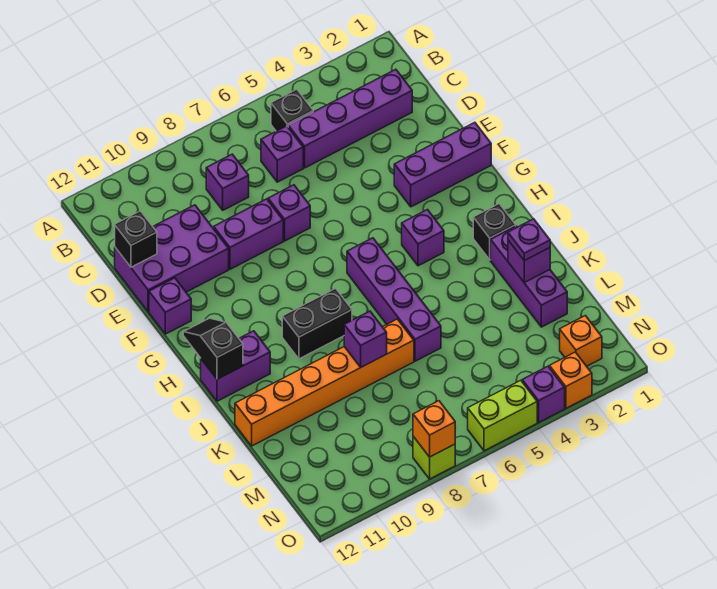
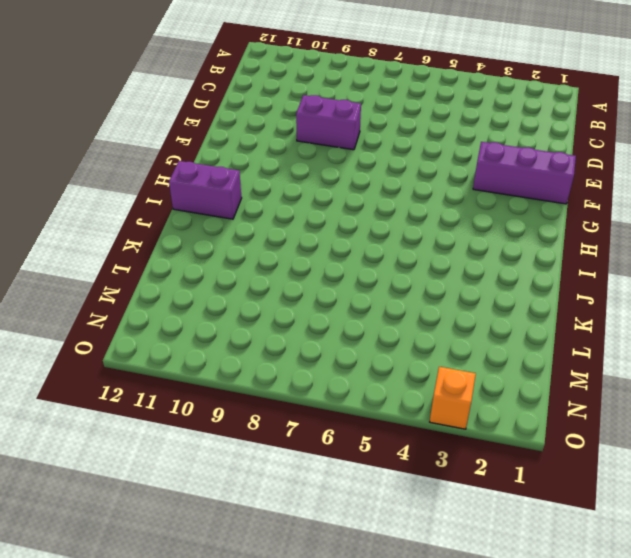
none -> black brick B5 level 1
none -> purple brick C2:C5 level 1
none -> purple brick C6 level 1

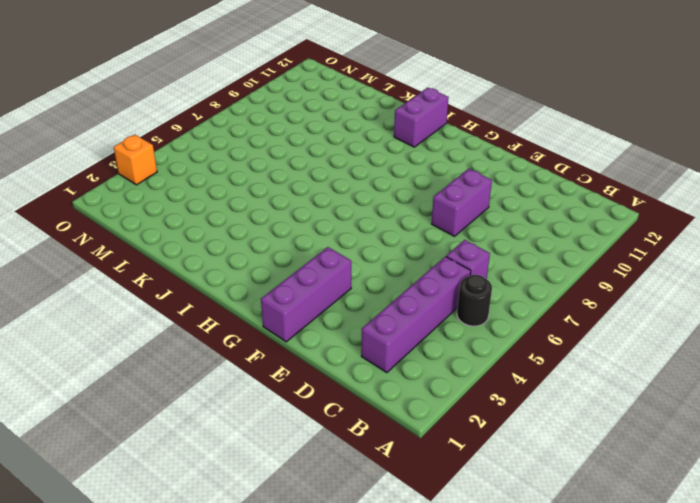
black round brick B5 level 1 -> black brick B5 level 1
none -> purple brick C8 level 1
none -> purple brick D10:E12 level 1
none -> purple brick E7 level 1

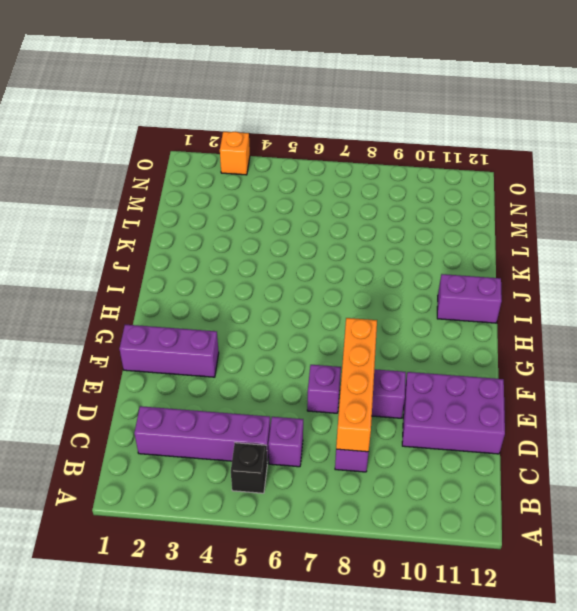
orange brick C8:F8 level 2 -> none
none -> purple brick F12 level 1
none -> purple brick H4 level 1
none -> purple brick H6:K6 level 1

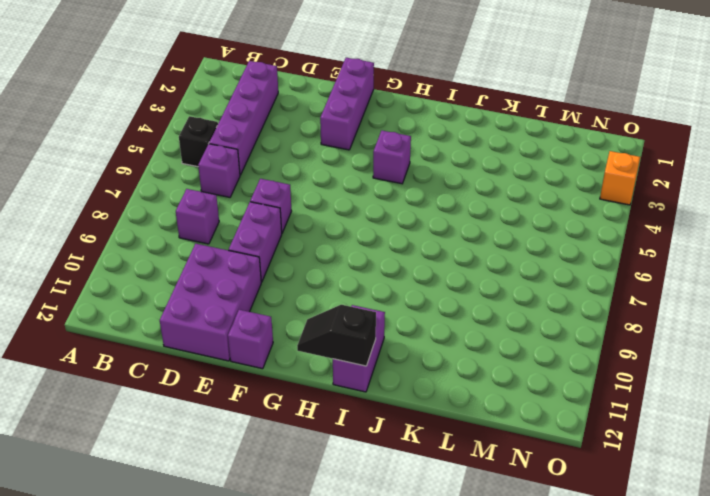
none -> purple brick H6:K6 level 1
none -> black brick I2 level 1
none -> black brick I8:I9 level 1

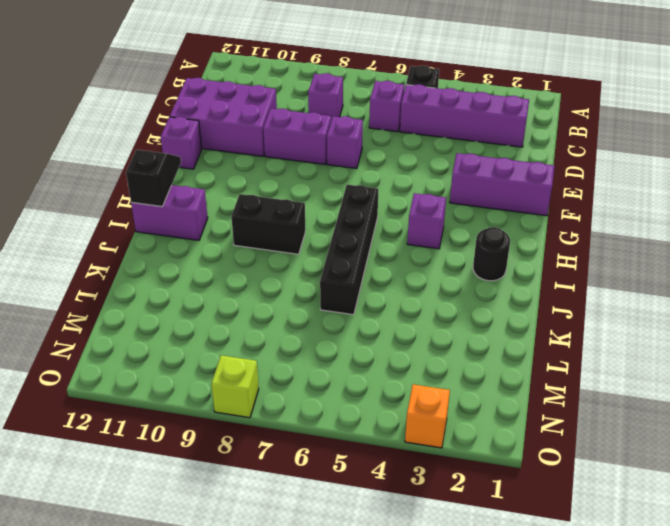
black brick H6:K6 level 1 -> purple brick H6:K6 level 1
black round brick I2 level 1 -> black brick I2 level 1
none -> purple brick J2:L2 level 1
none -> orange brick K7:K12 level 1
none -> orange brick N2 level 1

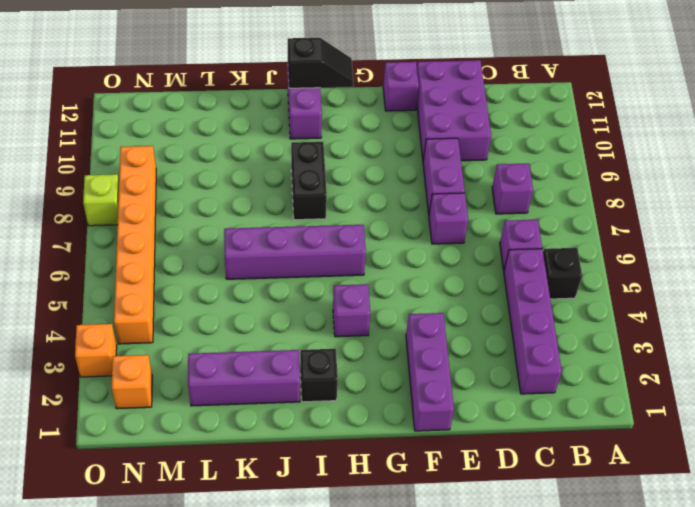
orange brick N4:N9 level 1 -> orange brick K7:K12 level 1
none -> purple brick O4 level 1
none -> lime brick O5:O6 level 1
none -> black brick D12 level 2

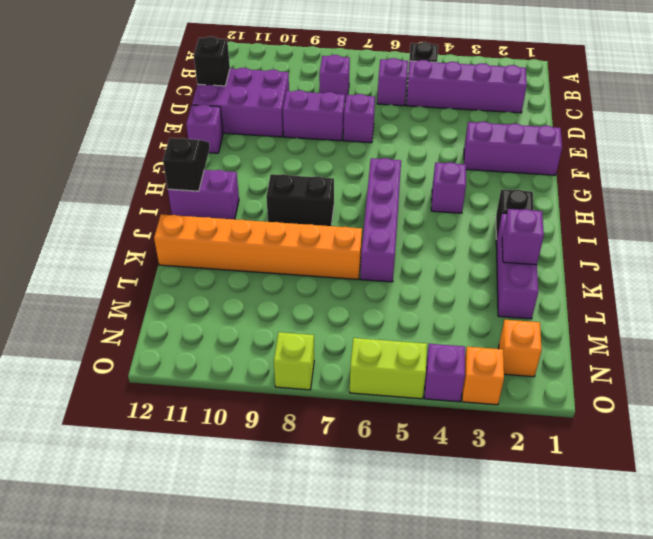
none -> purple brick K8 level 2
none -> orange brick O8 level 2
none -> purple plate K2 level 3

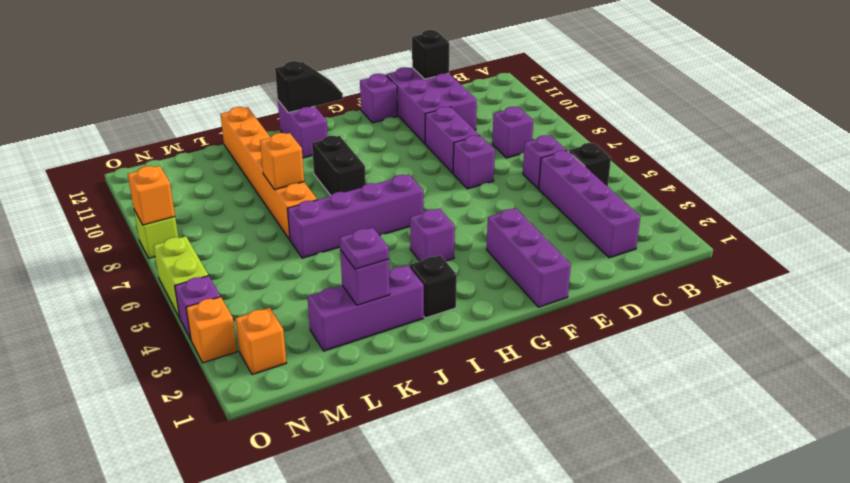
orange brick K8 level 2 -> purple brick K8 level 2

